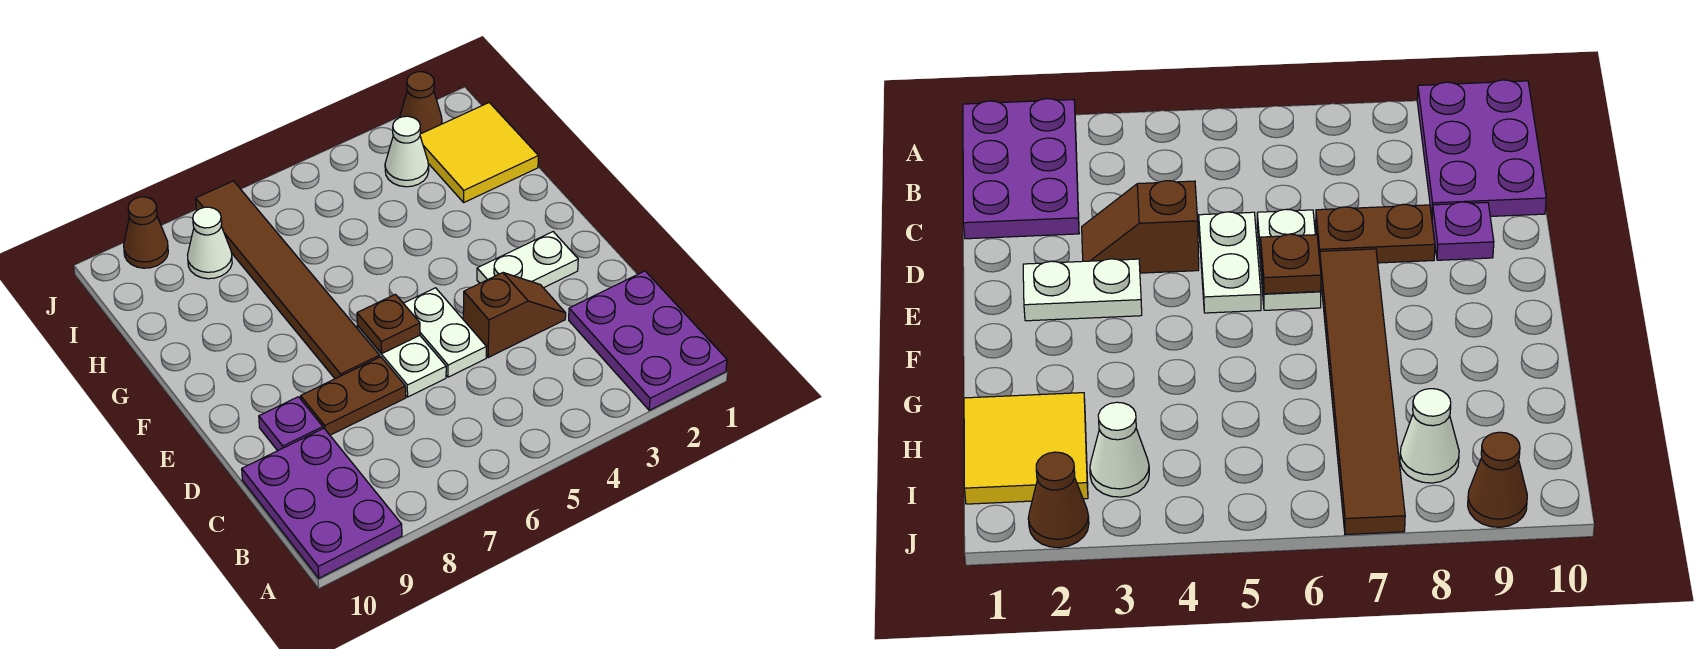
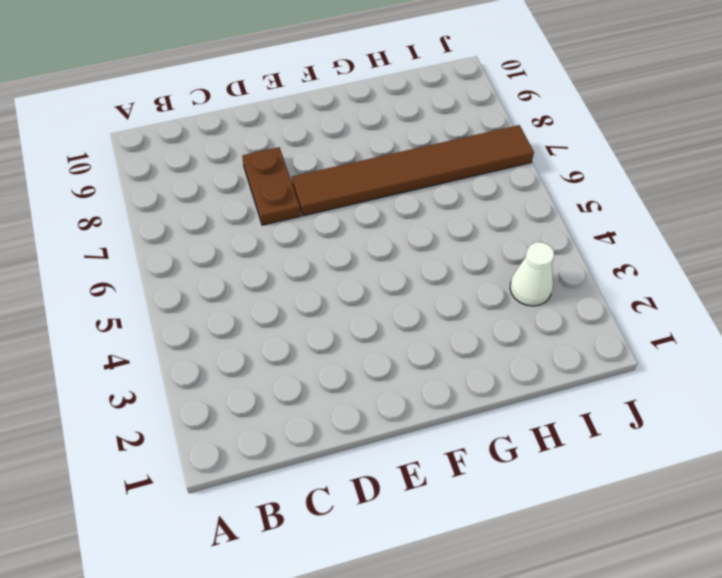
none -> purple plate A1:C2 level 1
none -> purple plate A9:C10 level 1
none -> brown slope D3:D4 level 1 top 4

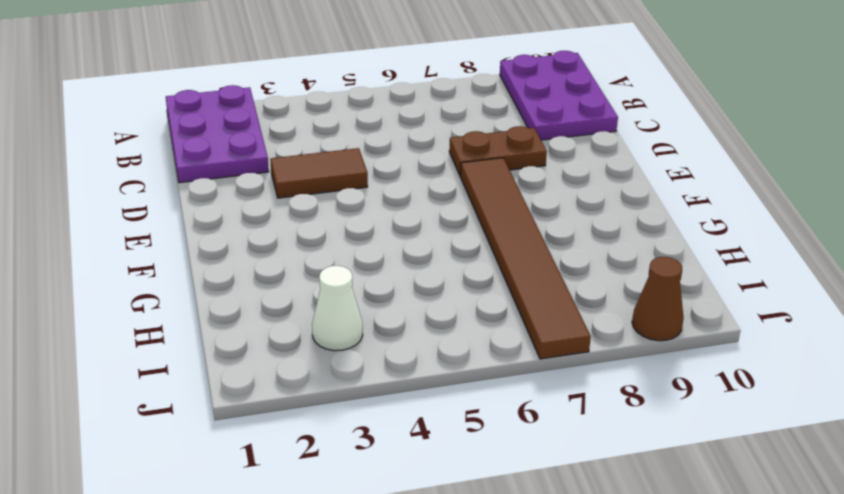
brown tile D3:D4 level 1 -> brown slope D3:D4 level 1 top 4
none -> white plate D5:E5 level 1
none -> white plate D6:E6 level 1
none -> purple plate D9 level 1

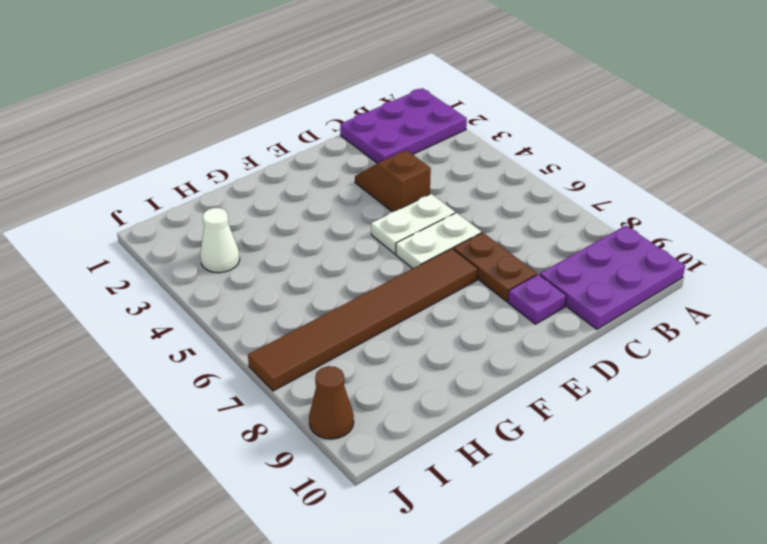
none -> white plate E2:E3 level 1
none -> yellow tile H1:I2 level 1
none -> white cone I8 level 1

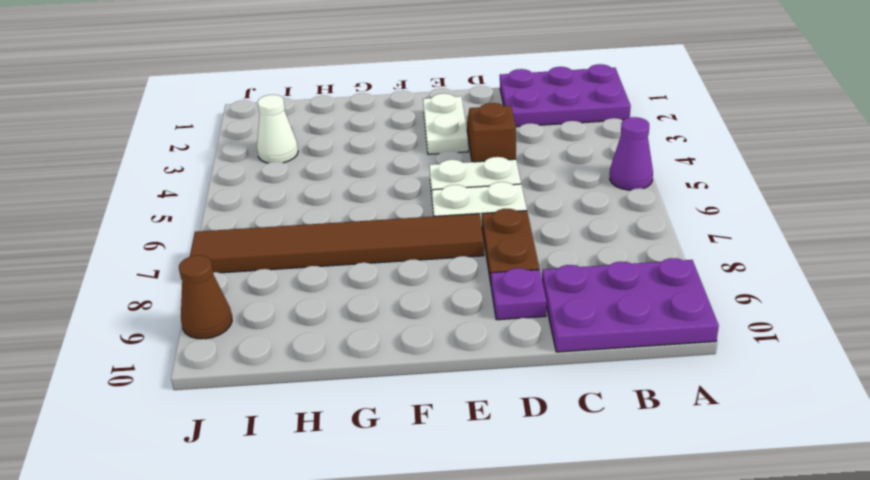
purple cone A5 level 1 -> none
none -> yellow tile H1:I2 level 1
none -> white cone I8 level 1
none -> brown cone J2 level 1

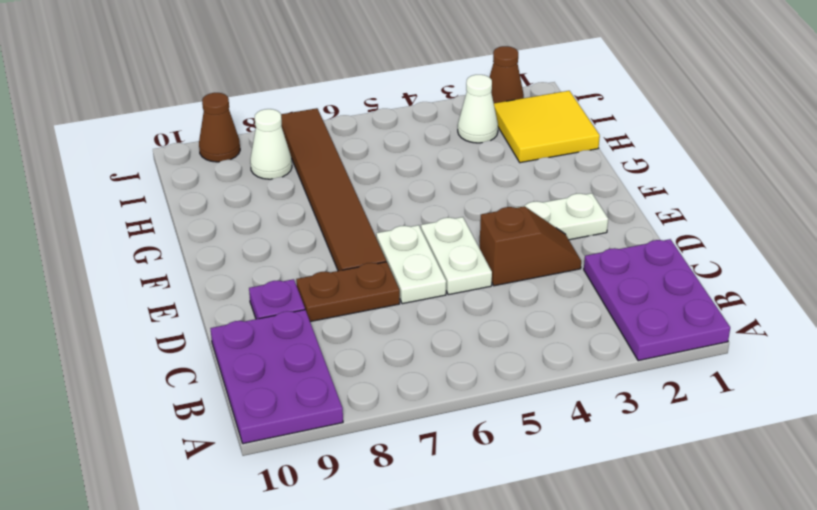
none -> brown plate E6 level 2

